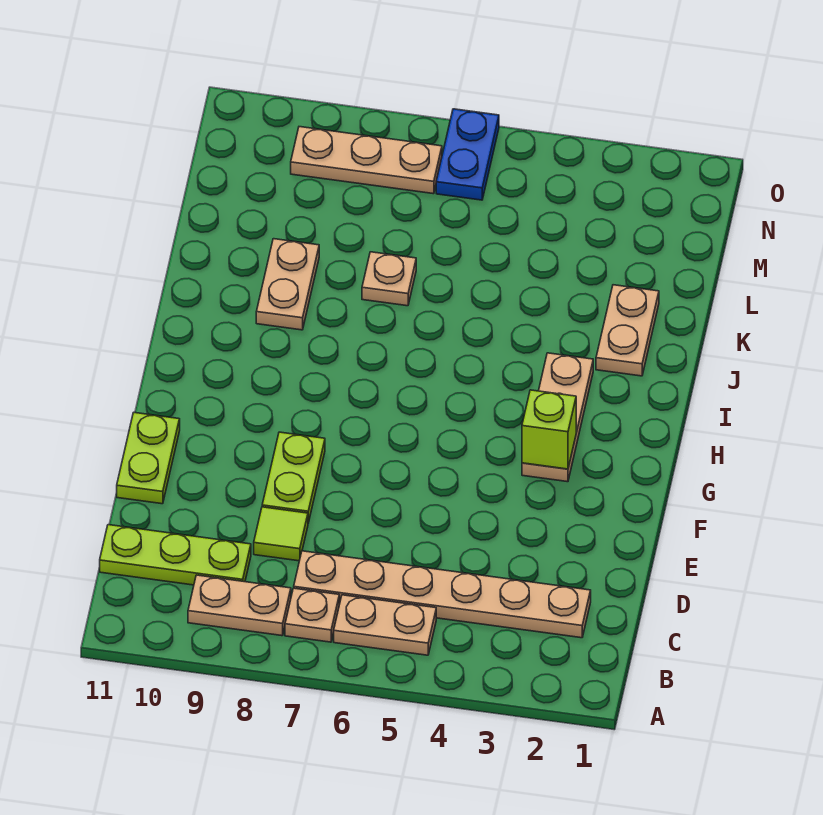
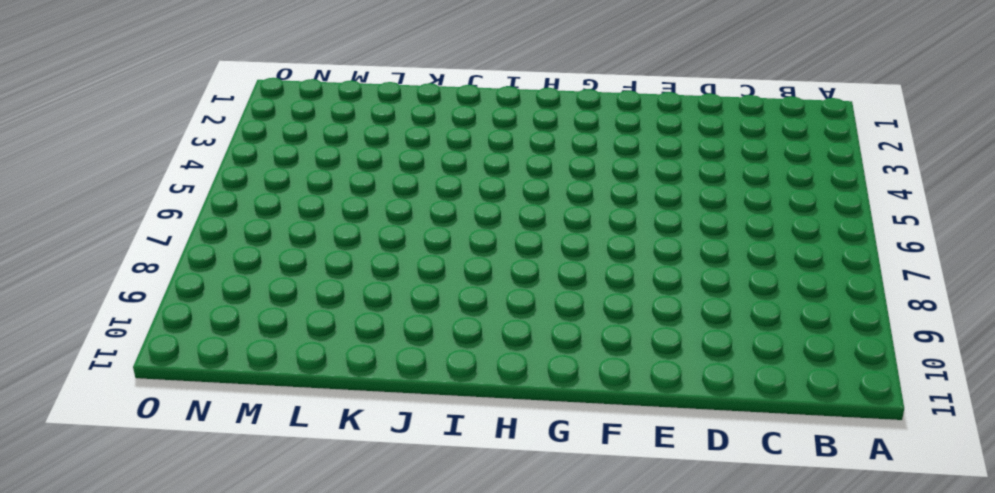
none -> tan plate B5:B6 level 1
none -> tan plate B7 level 1
none -> tan plate B8:B9 level 1

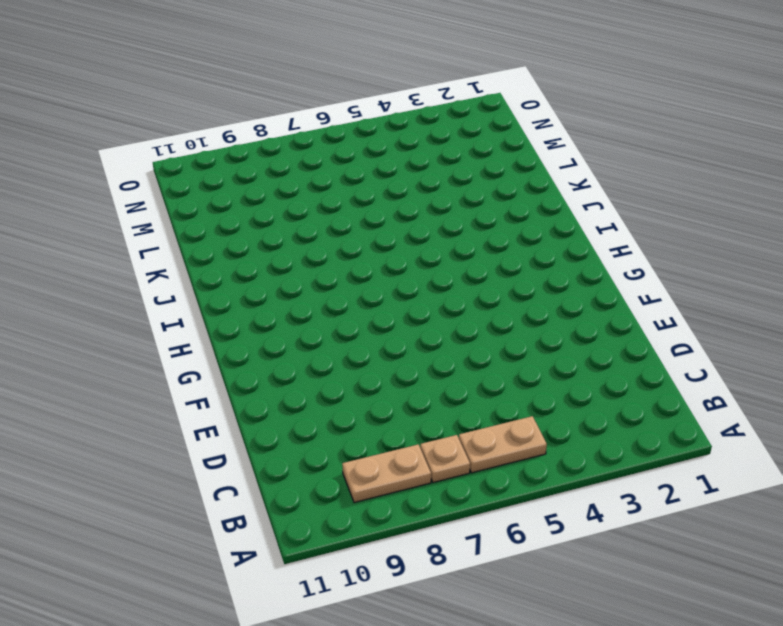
none -> tan plate C2:C7 level 1
none -> lime plate C9:C11 level 1
none -> lime tile D8 level 1

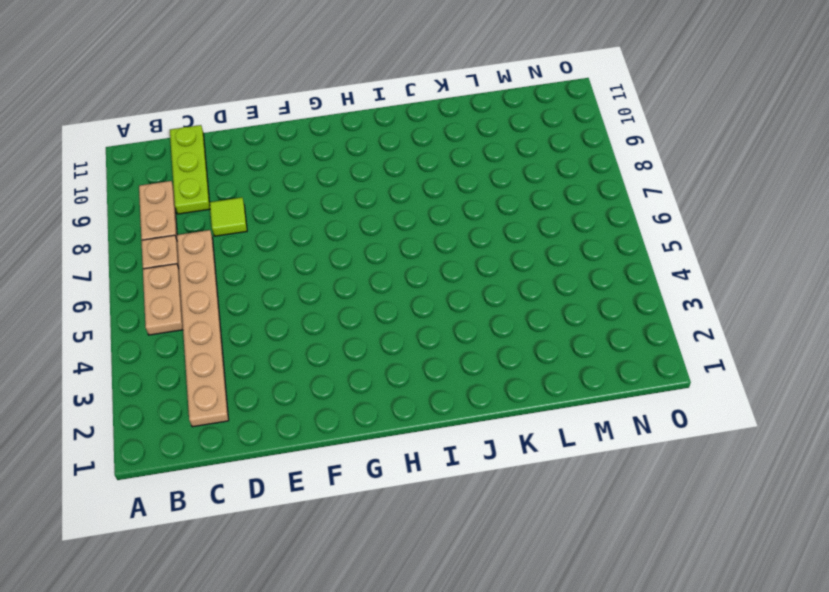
none -> lime plate E8:F8 level 1
none -> lime plate E11:F11 level 1
none -> tan plate G3:I3 level 1

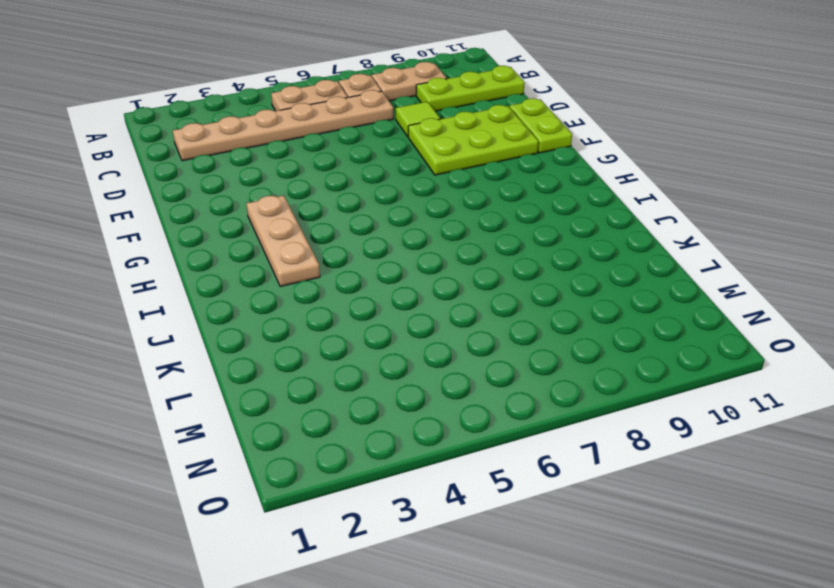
lime plate E8:F10 level 1 -> lime plate E8:F8 level 1
none -> tan plate J2:K2 level 1
none -> tan plate J9:K9 level 1
none -> tan plate K7 level 1

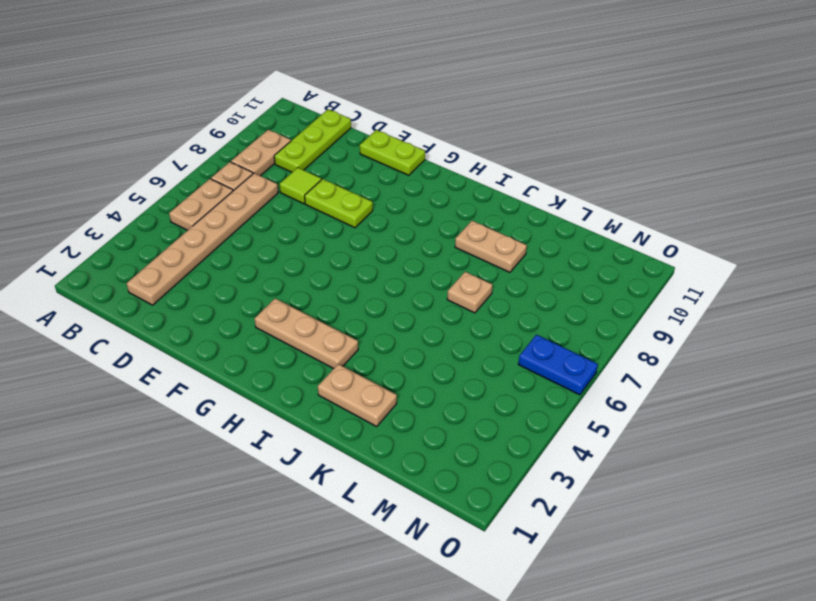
none -> tan plate N7:N9 level 1
none -> lime brick G3 level 2

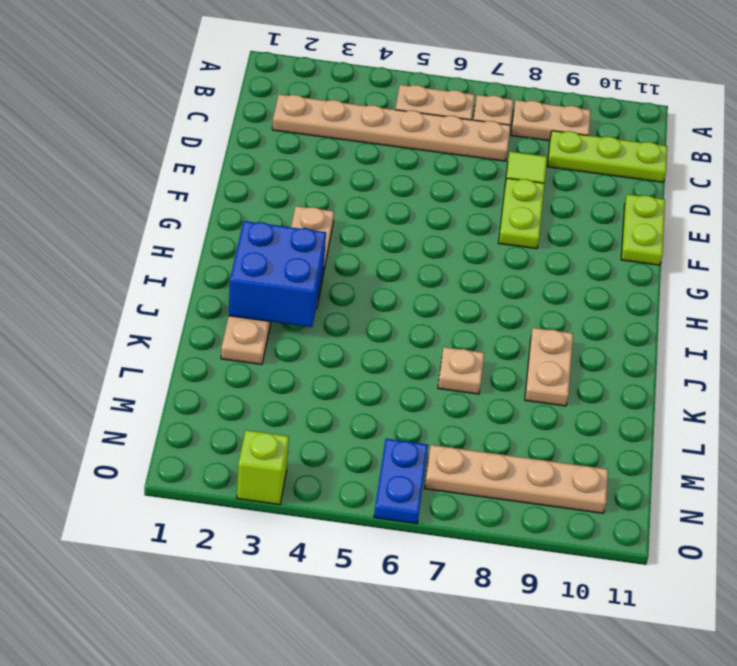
blue brick I2:J3 level 2 -> none
tan plate N7:N10 level 1 -> tan plate N7:N9 level 1
lime brick O3 level 1 -> lime brick G3 level 2

